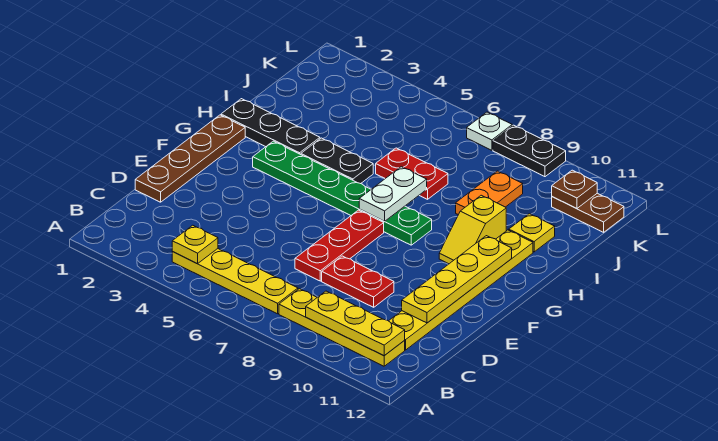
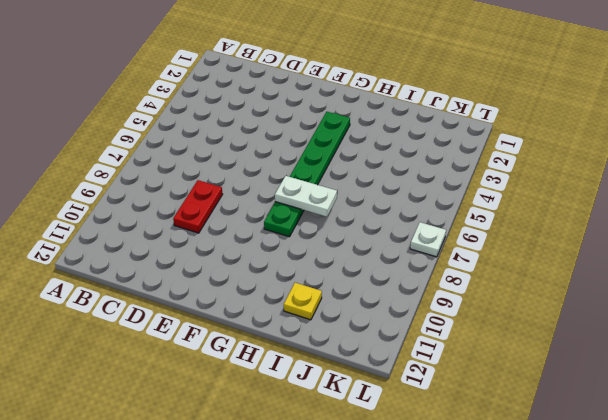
none -> yellow plate B4:B7 level 1
none -> yellow plate B8:B11 level 1
none -> yellow plate C11:H11 level 1

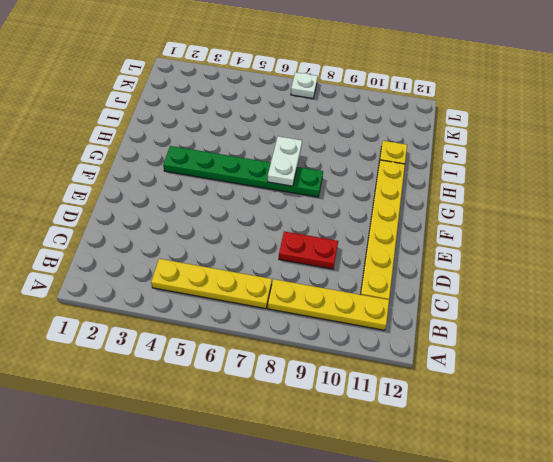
none -> brown plate D1:G1 level 1
none -> red plate D7:F7 level 1
none -> yellow slope G10:H10 level 1 top H

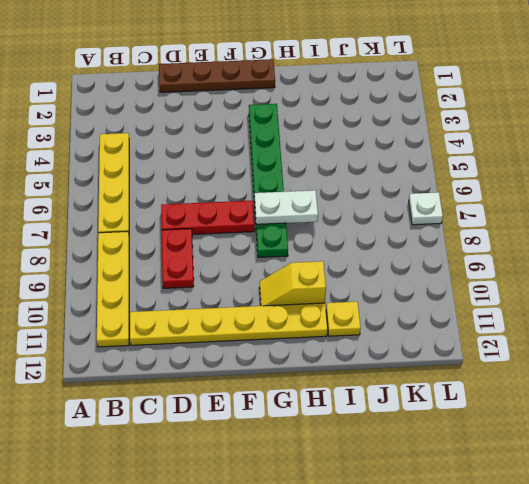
none -> black plate H1:H3 level 1
none -> black plate H4:H5 level 1
none -> red plate I6:I7 level 1

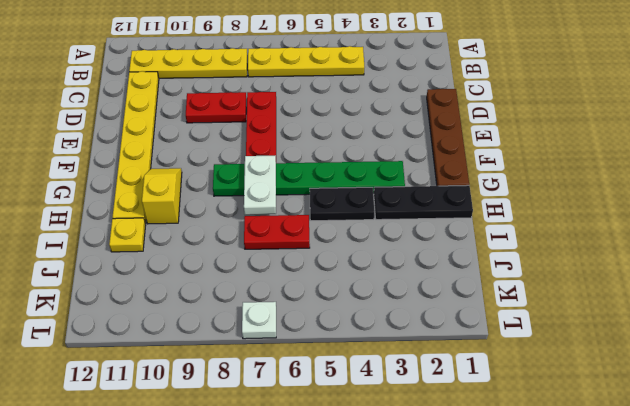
none -> orange plate I9:J9 level 1
none -> brown plate K11:K12 level 1
none -> black plate L8:L9 level 1

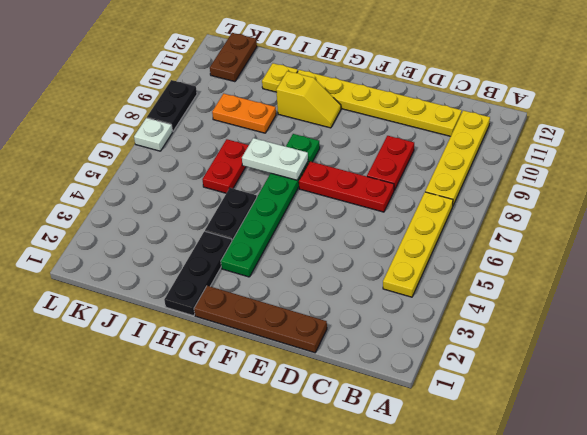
none -> yellow plate B4 level 2
none -> yellow plate B9:B11 level 2
none -> yellow plate D11:G11 level 2

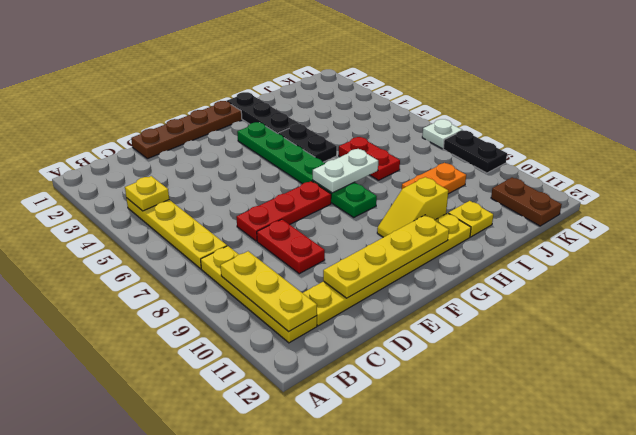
none -> brown plate K11 level 2

